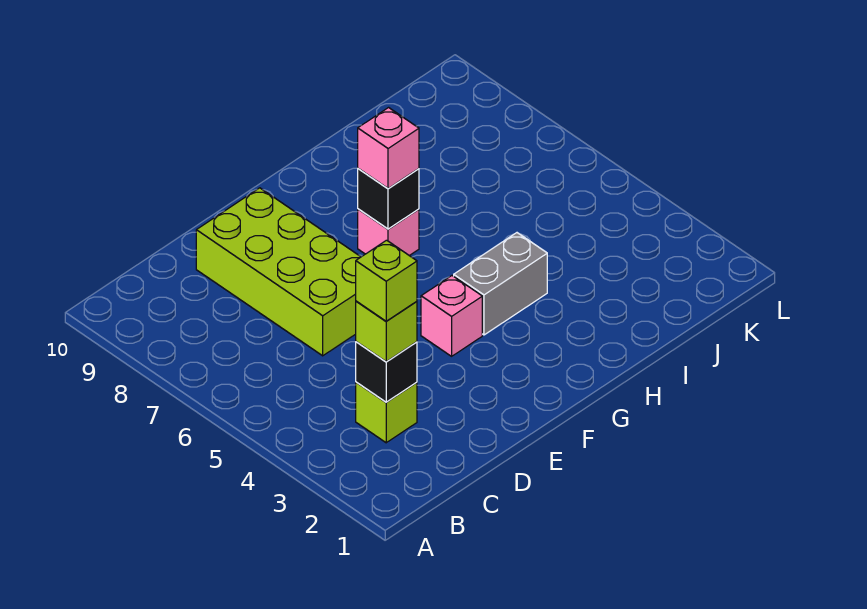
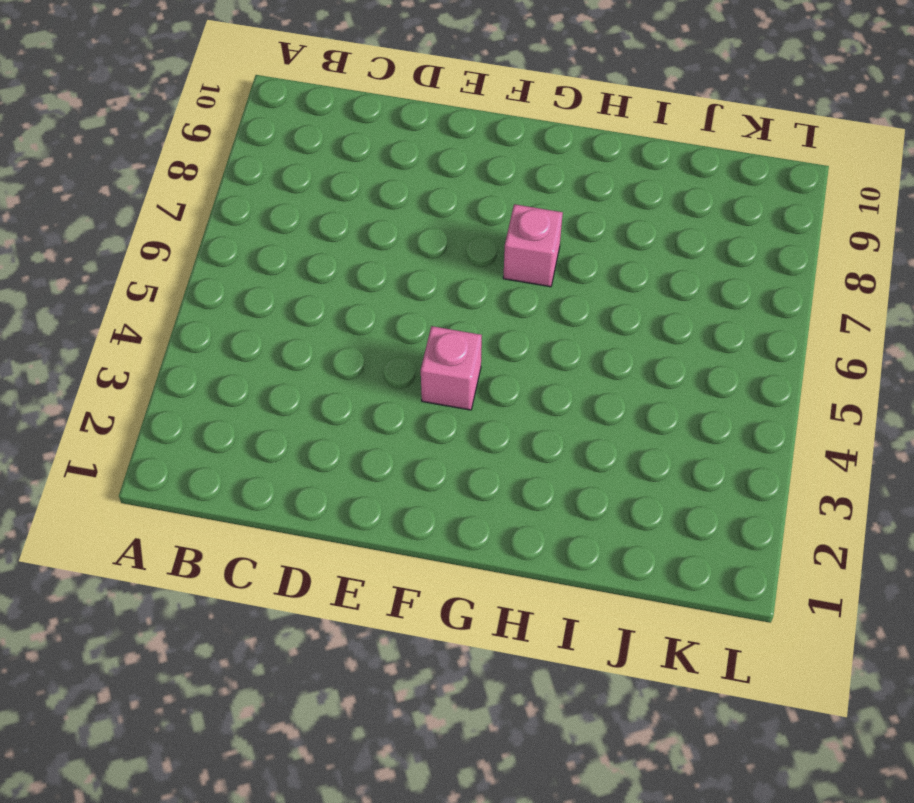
none -> lime brick C3 level 1
none -> lime brick D6:E9 level 1

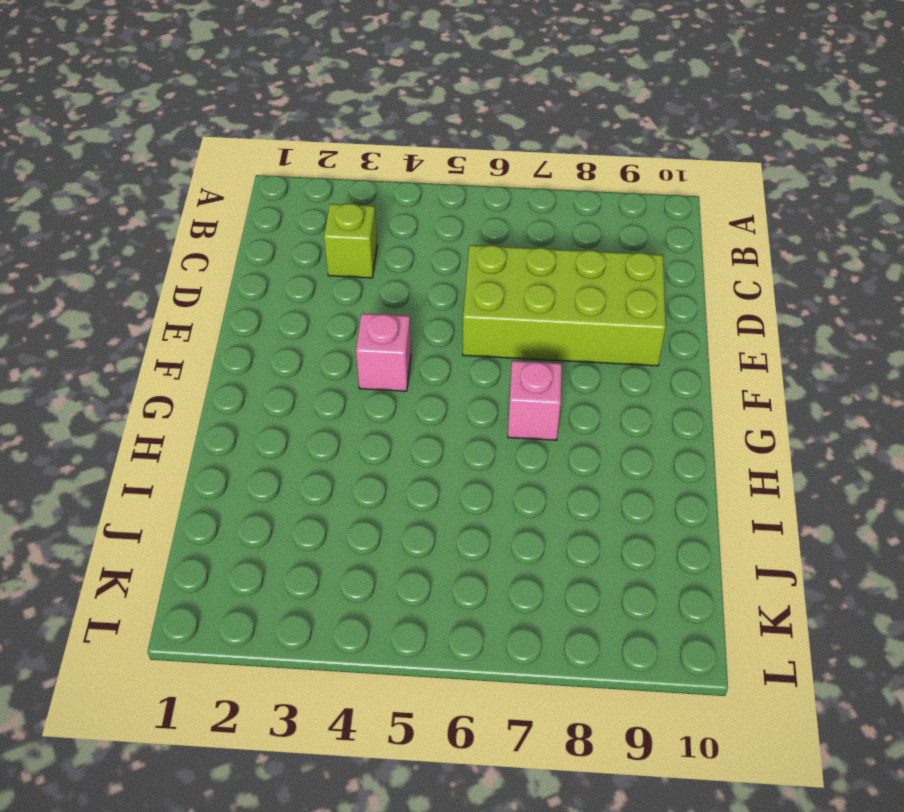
none -> grey brick G4:H4 level 1
none -> black brick C3 level 2

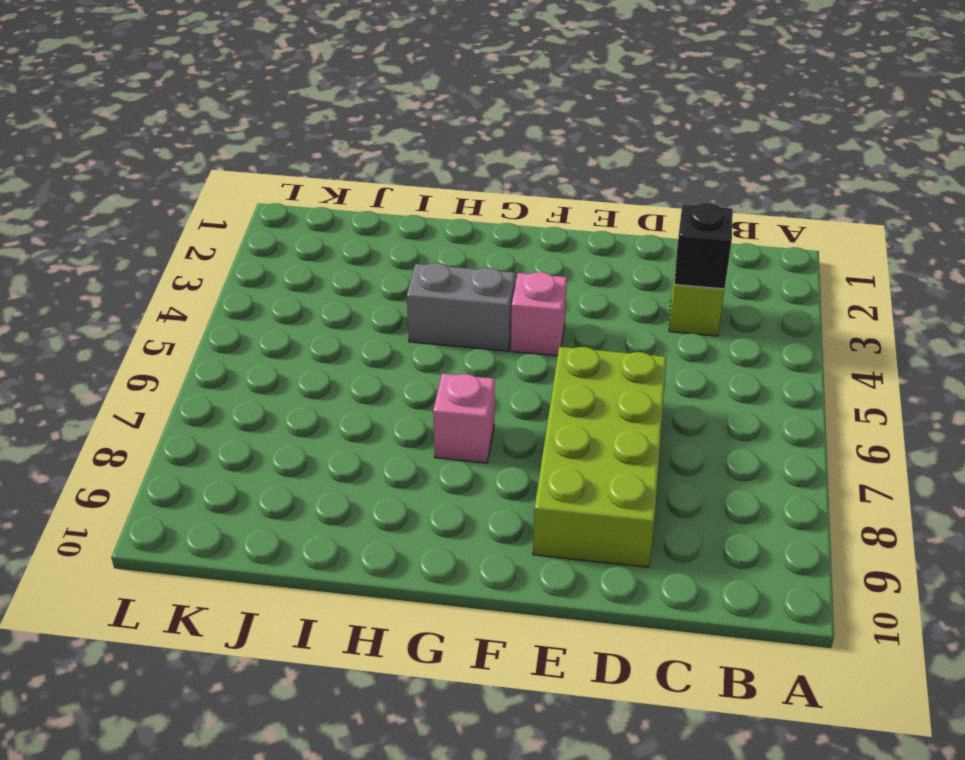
none -> black brick G7 level 2
none -> lime brick C3 level 3

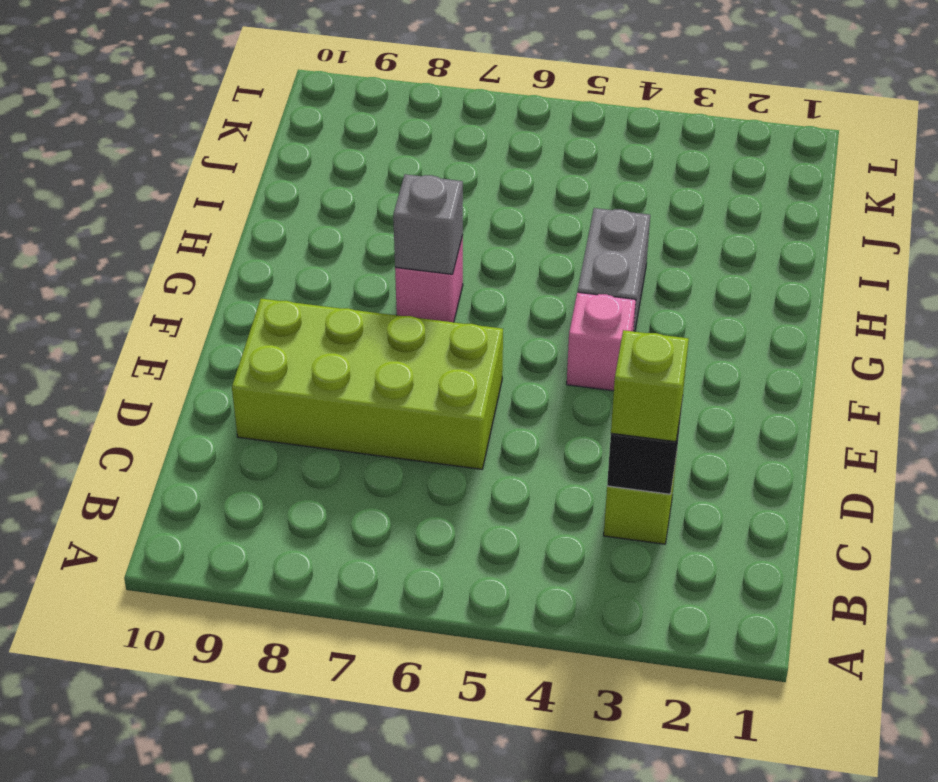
grey brick G7 level 2 -> black brick G7 level 2
none -> pink brick G7 level 3
none -> lime brick C3 level 4

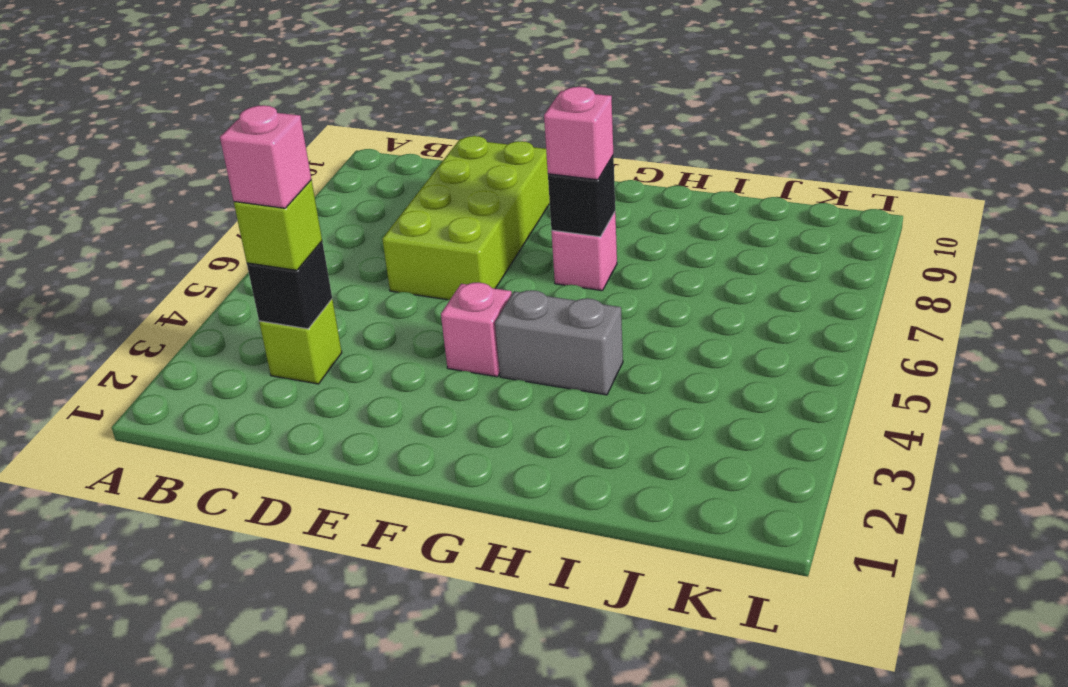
pink brick C3 level 4 -> lime brick C3 level 4

